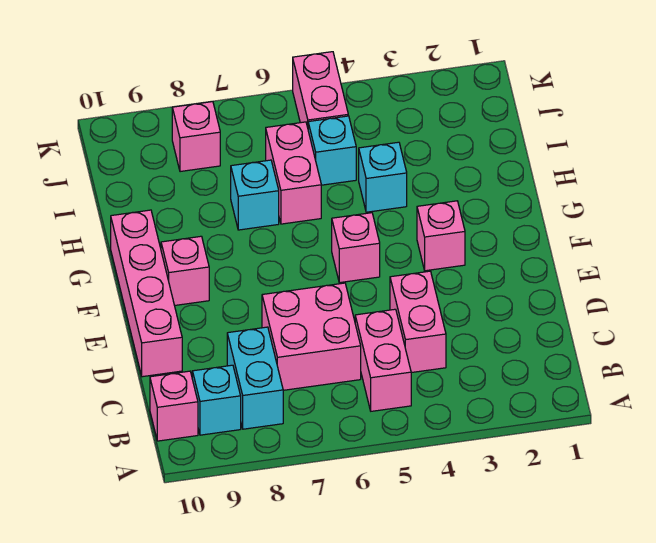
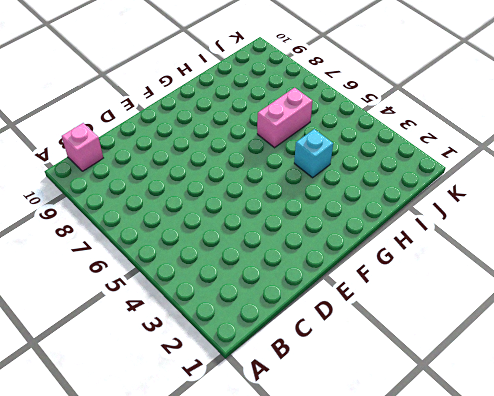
none -> pink brick B5:C5 level 1
none -> cyan brick B8:C8 level 1
none -> cyan brick B9 level 1

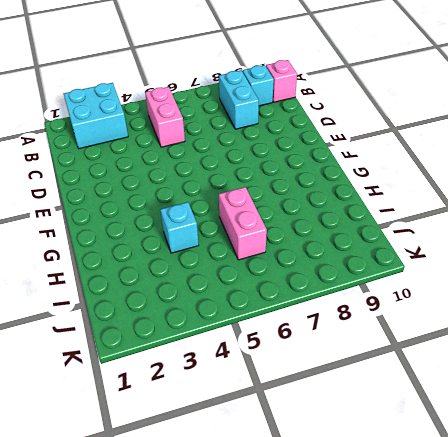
cyan brick A2:B3 level 1 -> none
none -> pink brick C4:D4 level 1
none -> pink brick C6:D7 level 1
none -> pink brick D10:G10 level 1

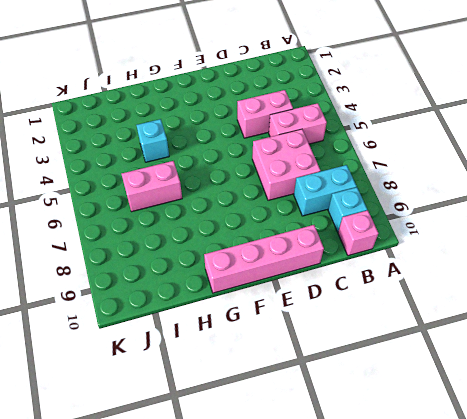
none -> pink brick F3 level 1
none -> pink brick F5 level 1
none -> pink brick F9 level 1

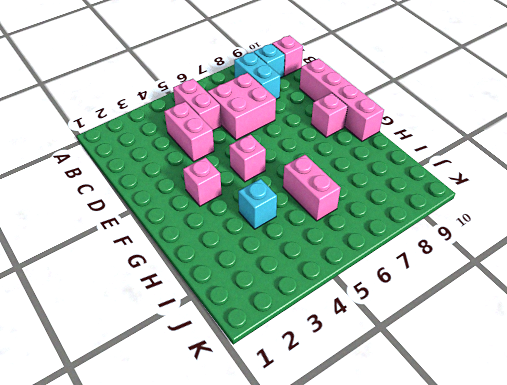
none -> cyan brick H7 level 1
none -> cyan brick I5 level 1
none -> pink brick J5:K5 level 1

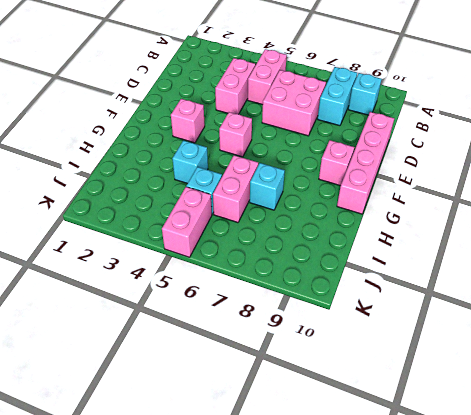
none -> pink brick B10 level 1
none -> pink brick J8 level 1

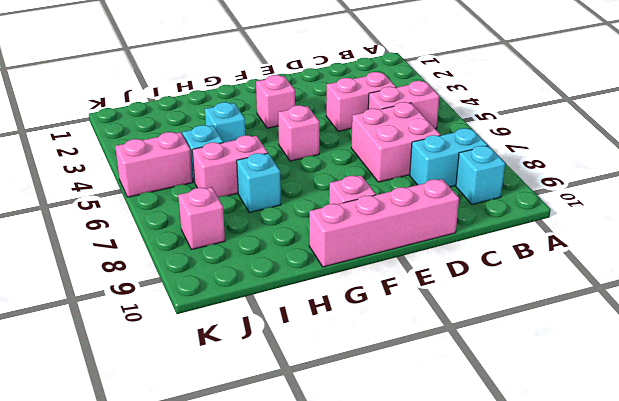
none -> pink brick B10 level 1

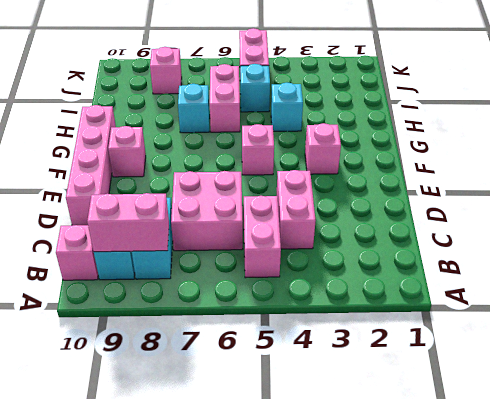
pink brick B8:B9 level 2 -> none

